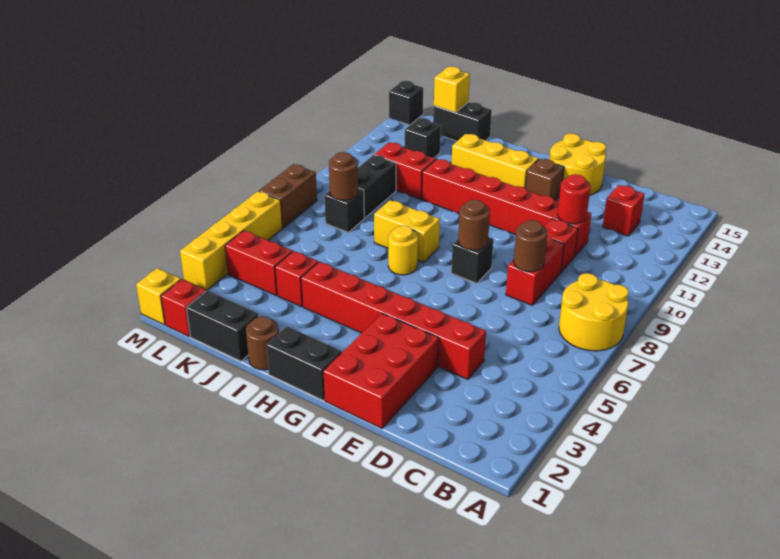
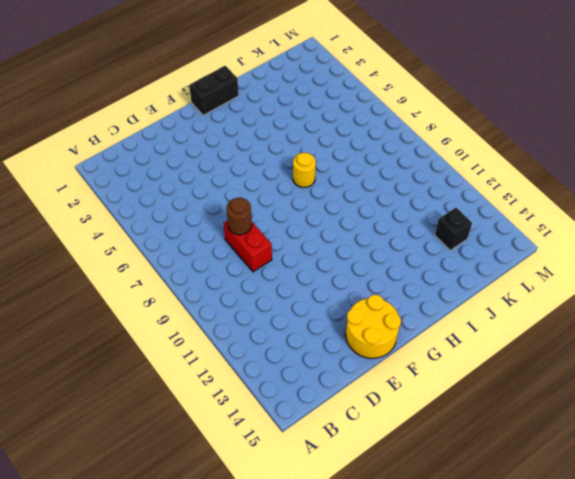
none -> yellow round brick A7:B8 level 1
none -> red brick C13 level 1
none -> red brick D4:I4 level 1
none -> red brick D10 level 1

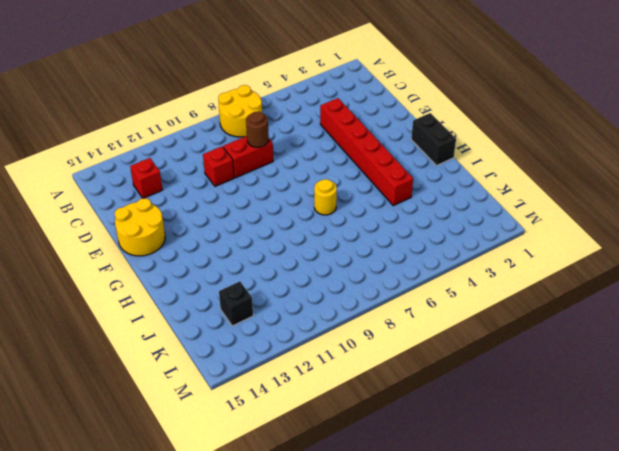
none -> red brick D11:I11 level 1
none -> red brick E1:F3 level 1
none -> black brick F8 level 1
none -> brown brick F13 level 1

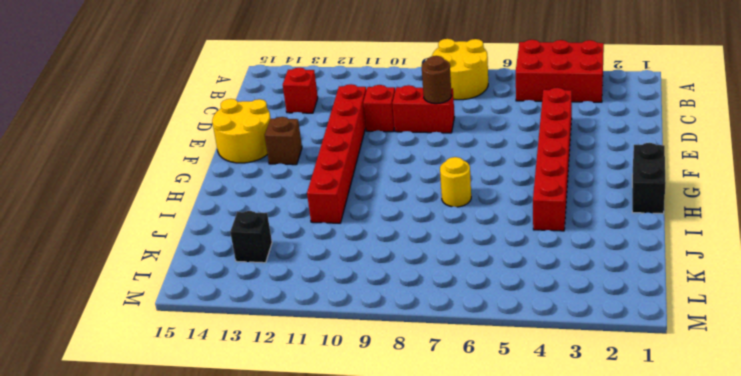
red brick A3:B5 level 1 -> red brick E1:F3 level 1
none -> black brick F8 level 1
none -> yellow brick G13:I13 level 1
none -> yellow brick H8:I8 level 1
none -> brown round brick I1 level 1

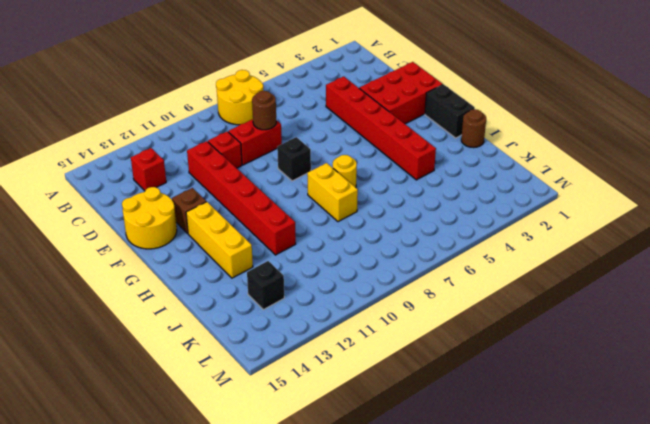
none -> black brick J1:K1 level 1
none -> red brick J4 level 1
none -> red brick J11:K11 level 1
none -> black brick J15:K15 level 1

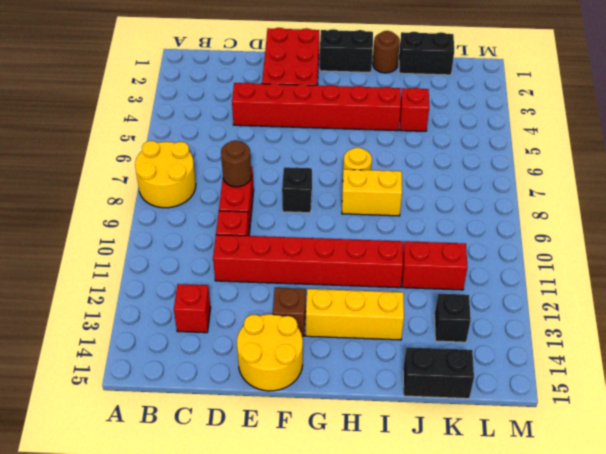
none -> red brick K4:L4 level 1
none -> black brick K8 level 1
none -> black brick K9:K10 level 1
none -> red brick L1 level 1

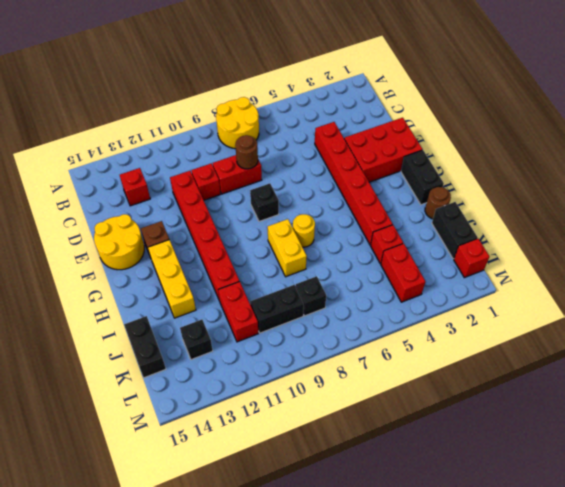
none -> yellow brick M1 level 1
none -> yellow brick M3:M6 level 1
none -> brown brick M7:M8 level 1
none -> black brick M15 level 1

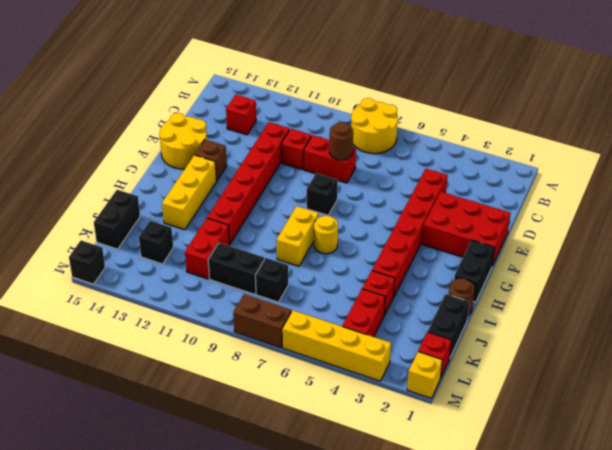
none -> red round brick D11 level 2
none -> brown round brick F8 level 2
none -> brown round brick K8 level 2
none -> yellow brick K15 level 2

